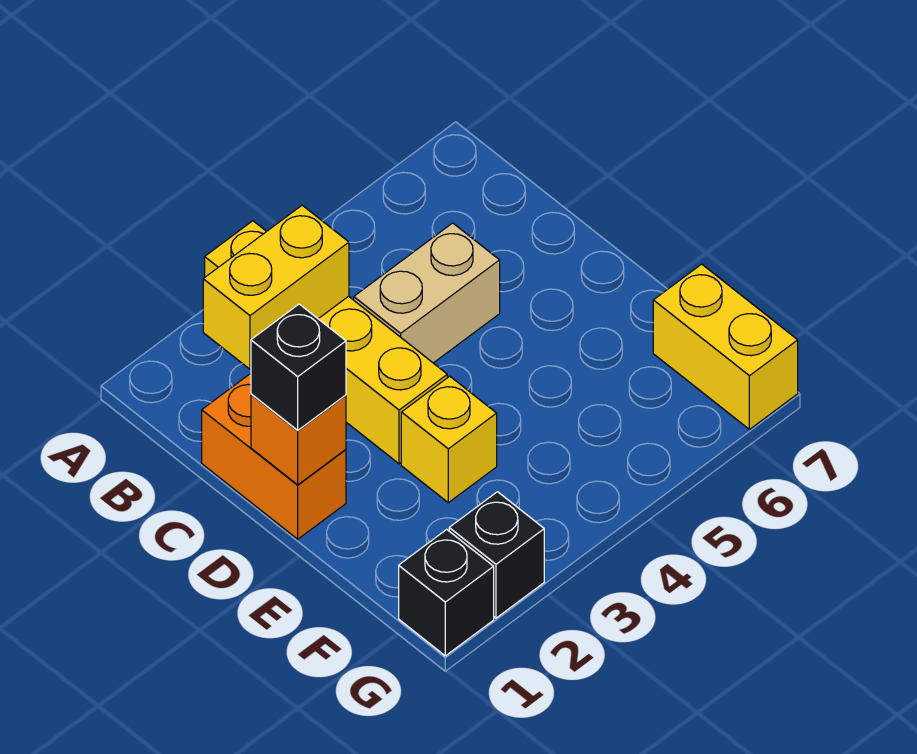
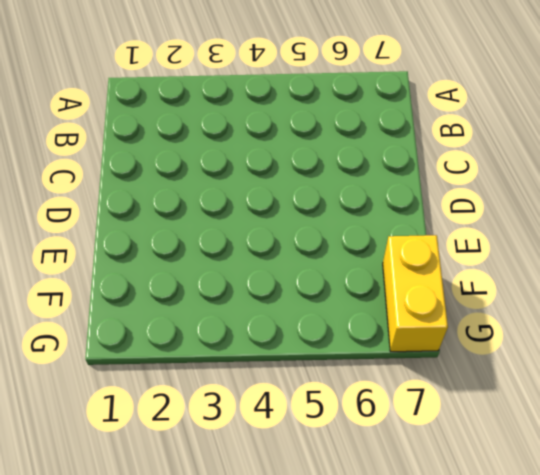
none -> yellow brick A3:D3 level 1
none -> orange brick C1:D1 level 1

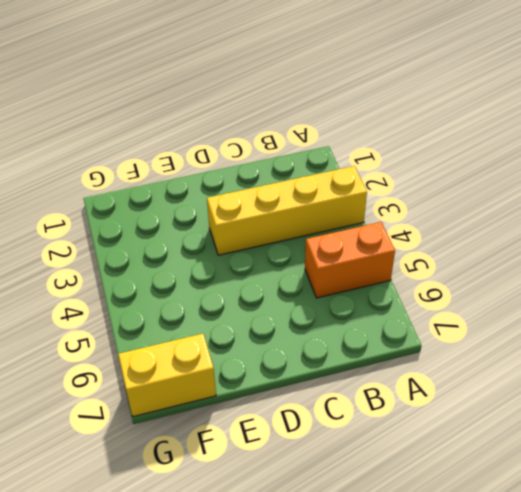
orange brick A5:B5 level 1 -> orange brick C1:D1 level 1
none -> tan brick C4:C5 level 1
none -> yellow brick E3 level 1

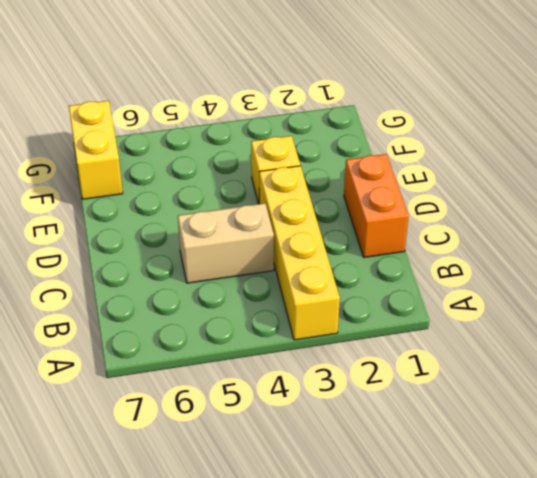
none -> black brick G1 level 1
none -> black brick G2 level 1

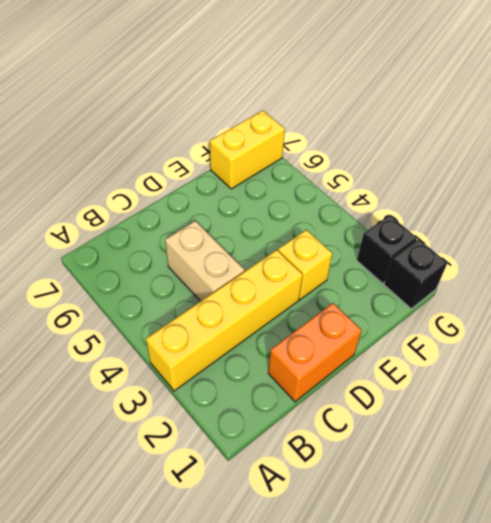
none -> yellow brick B2:B3 level 2
none -> orange brick D1 level 2

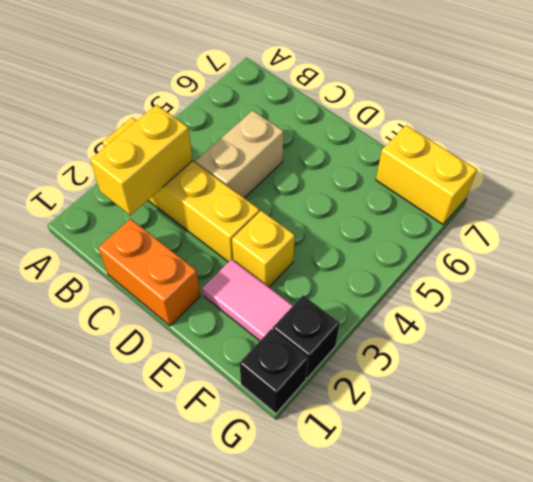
pink tile E2:F2 level 1 -> none
none -> orange brick D1 level 2
none -> black brick D1 level 3

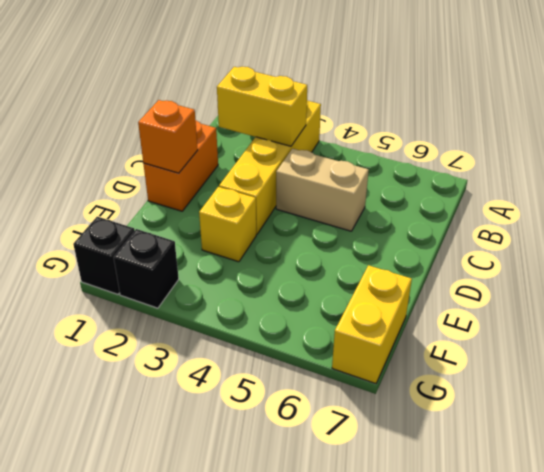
none -> black brick D1 level 3

